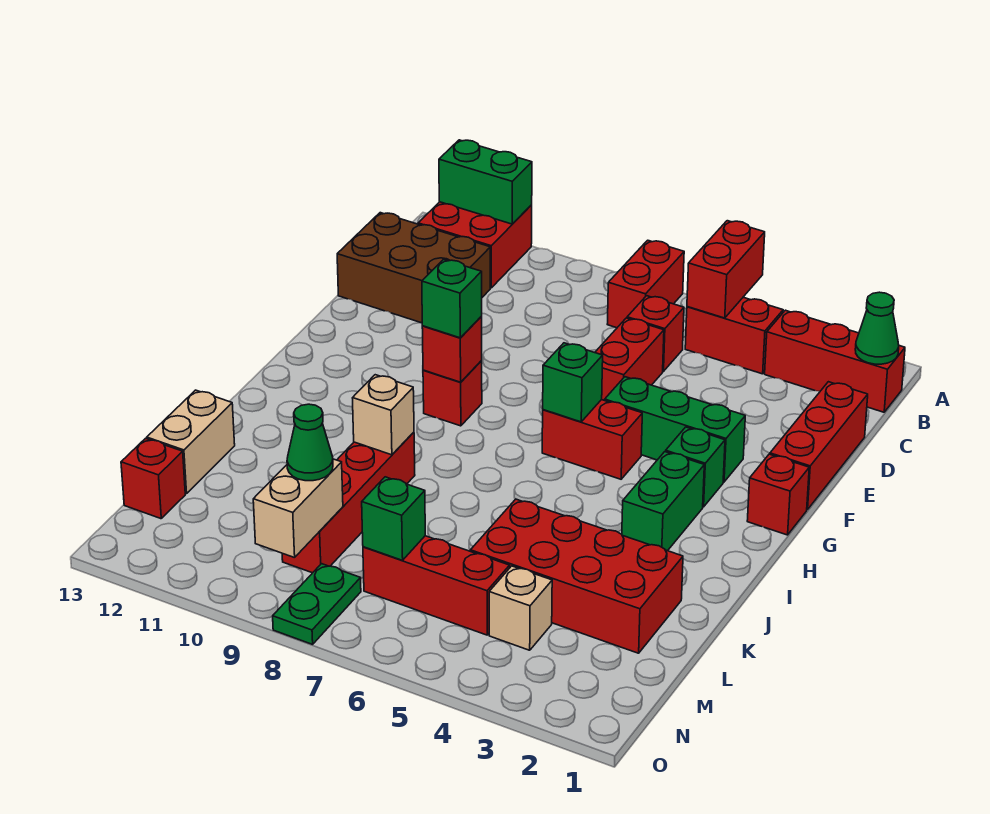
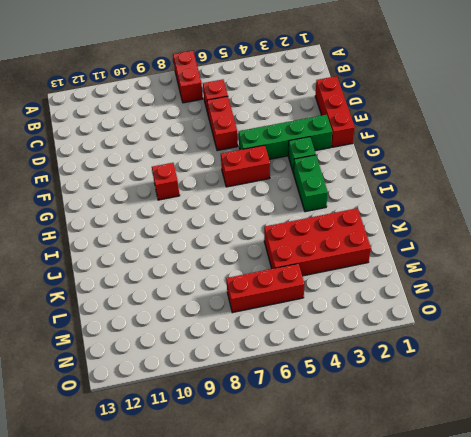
green brick F2:F5 level 1 -> green brick F3:F5 level 1
none -> red brick A11:B12 level 1
none -> red brick B1:B3 level 1
none -> red brick B4:B5 level 1
none -> brown brick C11:D13 level 1

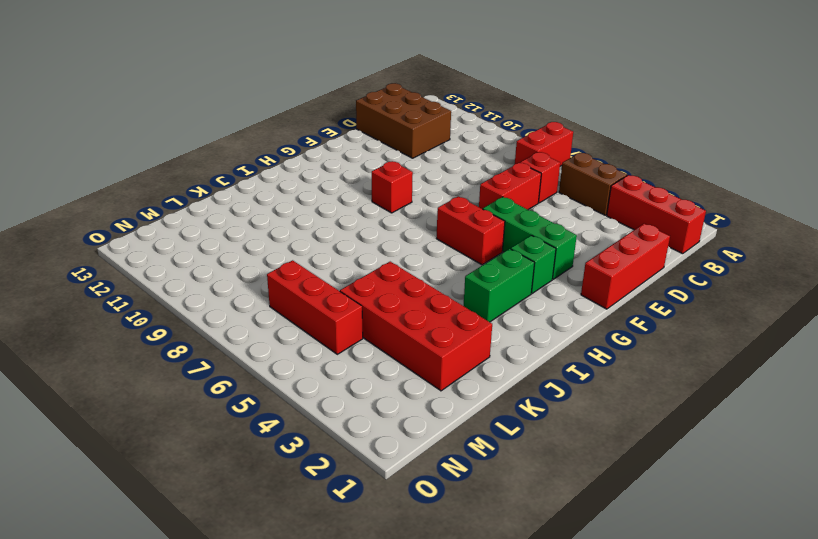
brown brick B4:B5 level 1 -> red brick B4:B5 level 1
none -> red brick A11:B12 level 1
none -> red brick G1 level 1
none -> red brick J9:M9 level 1
none -> tan brick K13:L13 level 1

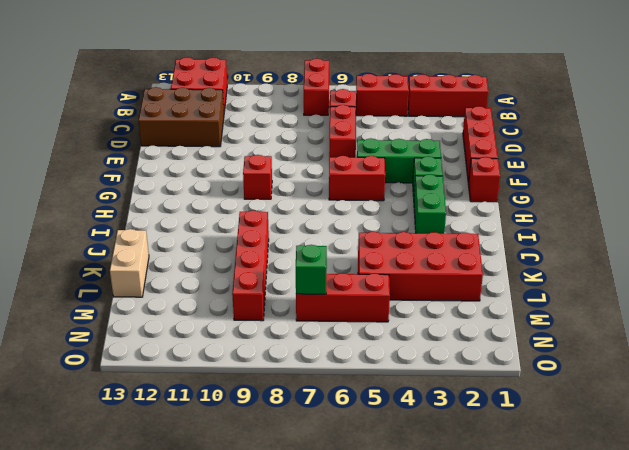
none -> tan brick M4 level 1
none -> red brick M13 level 1
none -> green plate N8:O8 level 1
none -> red brick A5:B5 level 2

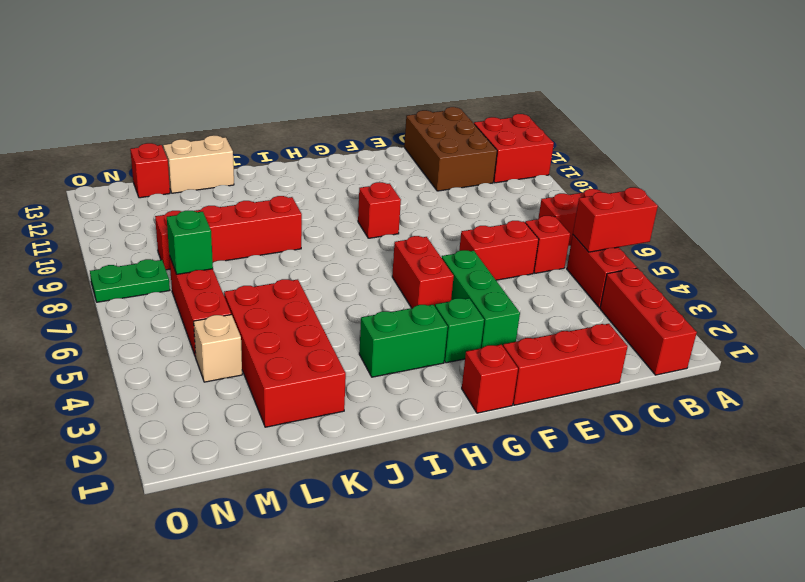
none -> green brick A11:A12 level 2
none -> green cone B1 level 2
none -> green brick G6 level 2
none -> red brick G9 level 2

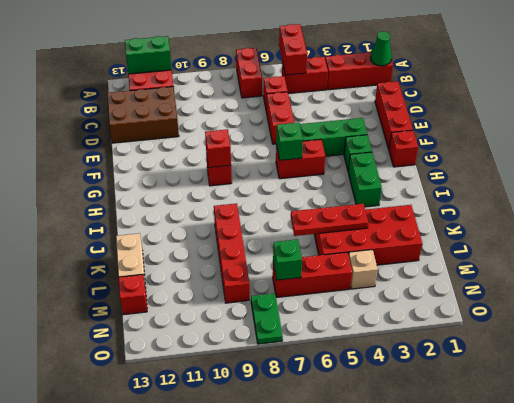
red plate K4:K6 level 2 -> none
none -> tan brick J9 level 2
none -> tan brick M9:N9 level 2
none -> green brick G9 level 3
none -> green cone M9 level 3

